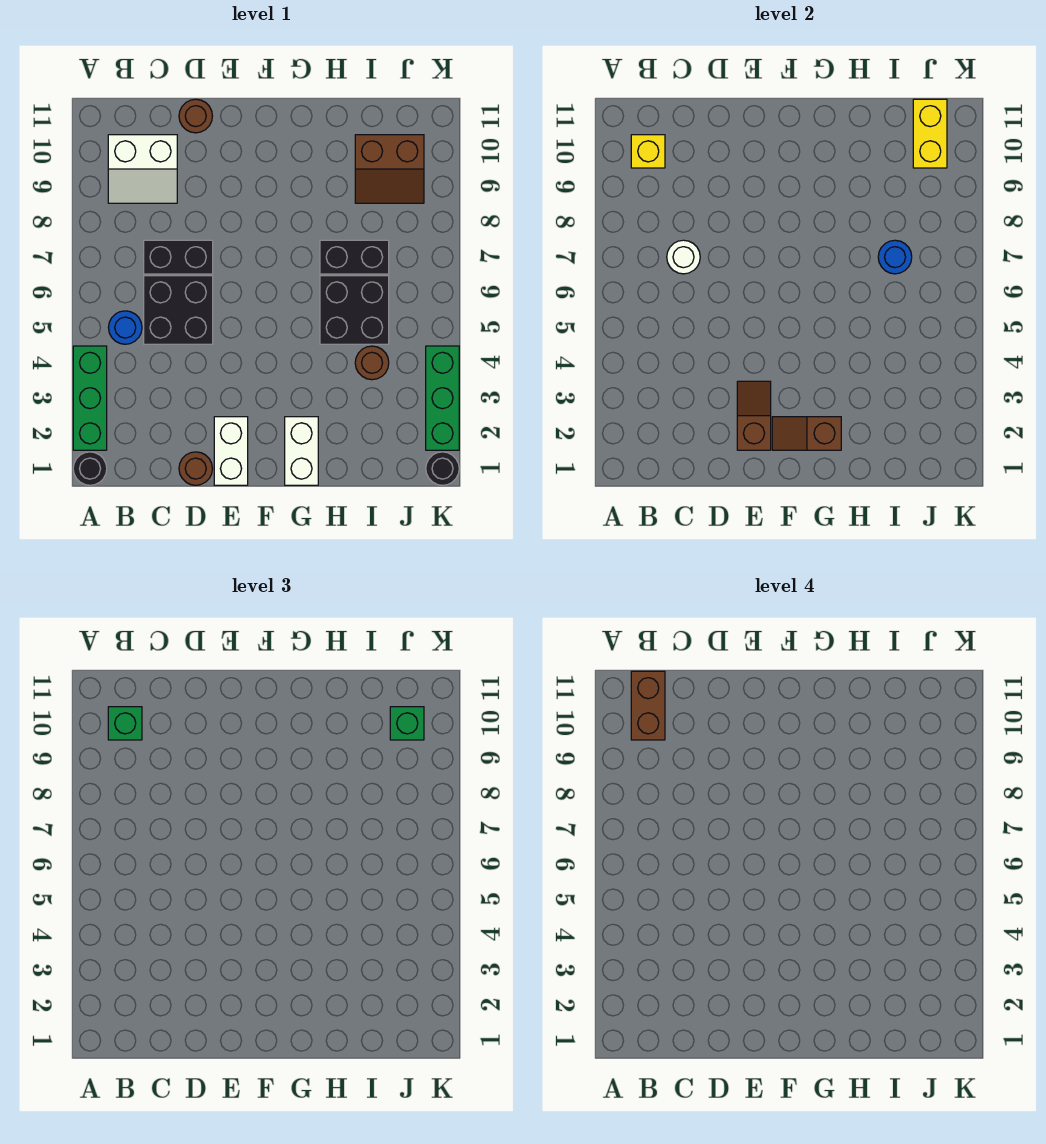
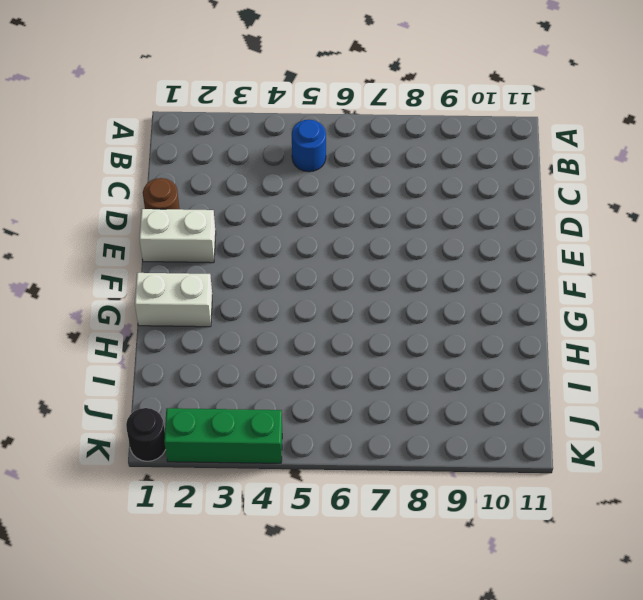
none -> black round brick A1 level 1
none -> green brick A2:A4 level 1
none -> white slope B9:C10 level 1 top 10

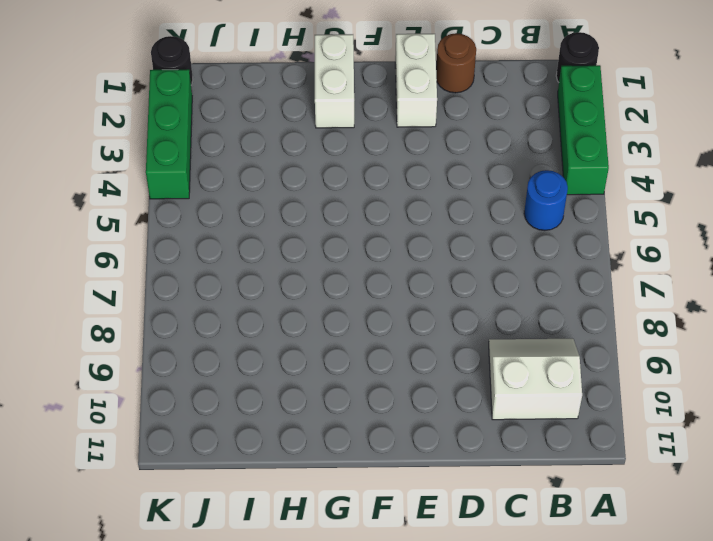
none -> black brick C5:D6 level 1
none -> black brick C7:D7 level 1
none -> brown round brick D11 level 1

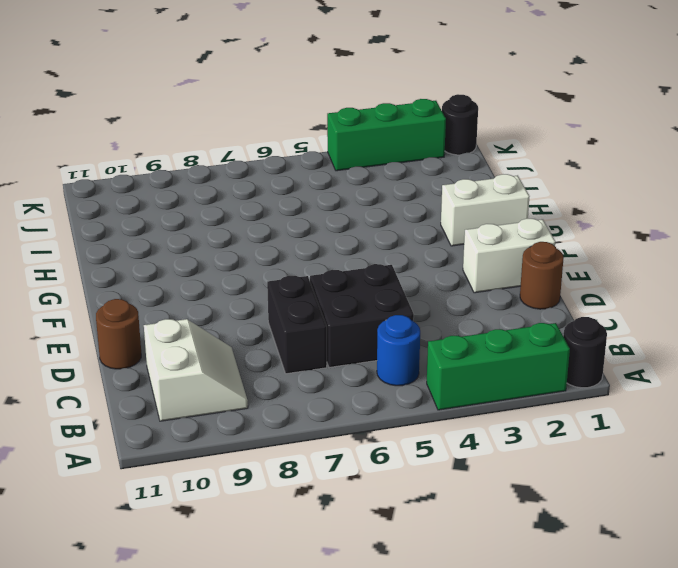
none -> black brick H5:I6 level 1
none -> black brick H7:I7 level 1
none -> brown round brick I4 level 1

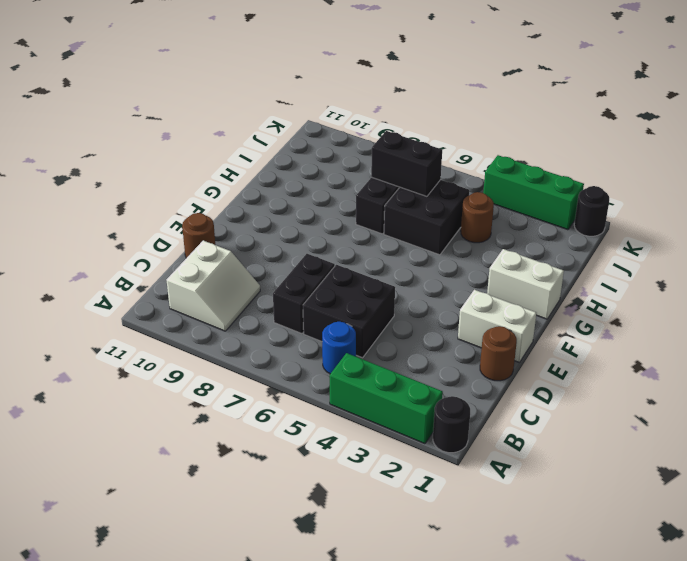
black brick I6:I7 level 2 -> blue round brick I7 level 2
none -> brown slope I9:J10 level 1 top 10
none -> yellow brick B10 level 2
none -> white round brick C7 level 2

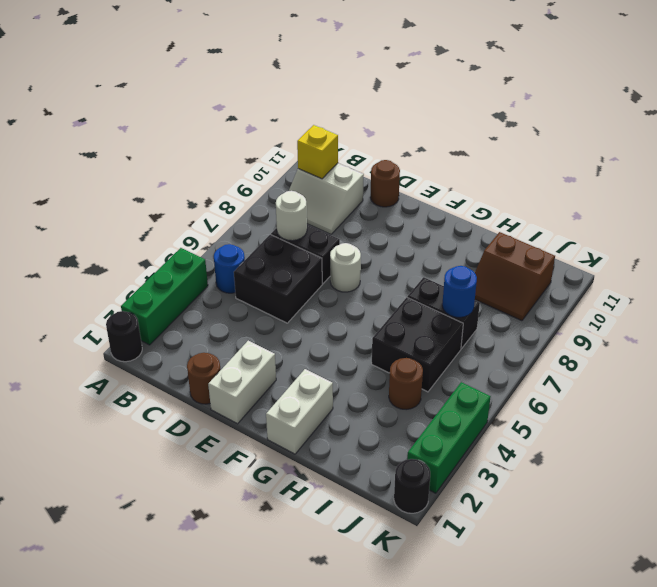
white round brick E7 level 1 -> none
none -> brown slope E2:E3 level 2 top 2
none -> brown slope F2:G2 level 2 top G
none -> yellow brick J10:J11 level 2

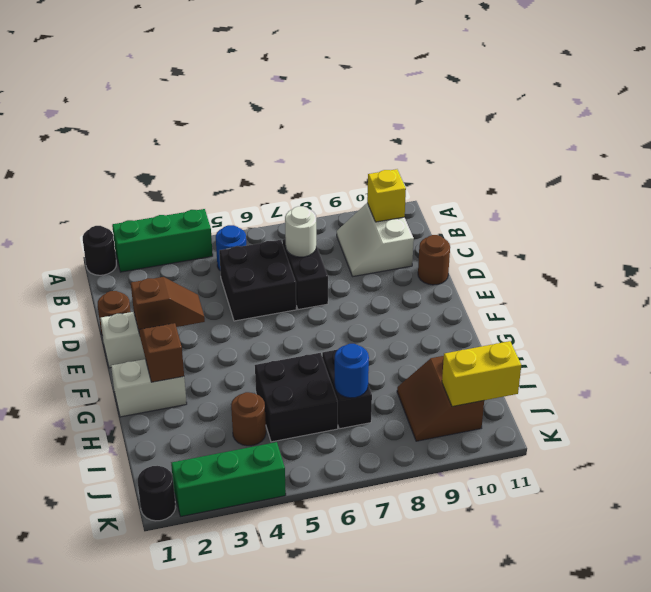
none -> green brick B10 level 3
none -> green brick J10 level 3
none -> brown brick B10:B11 level 4

